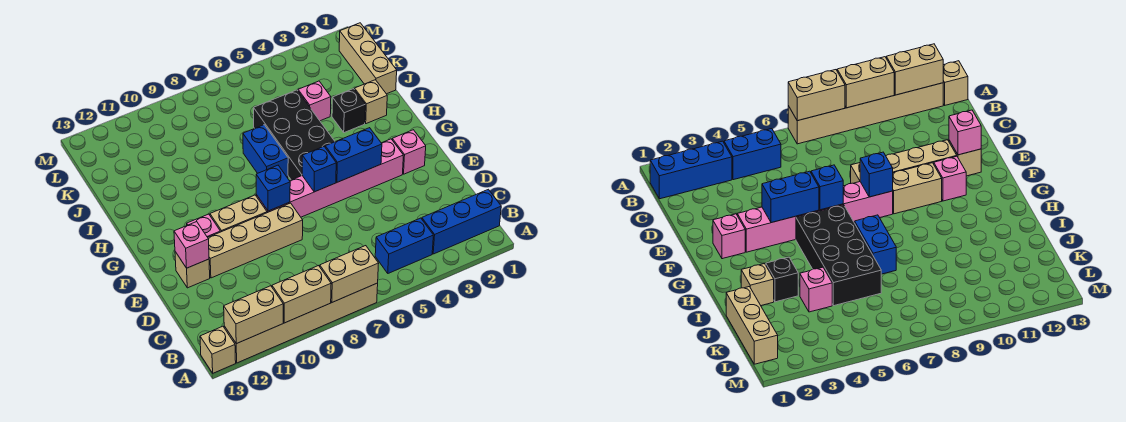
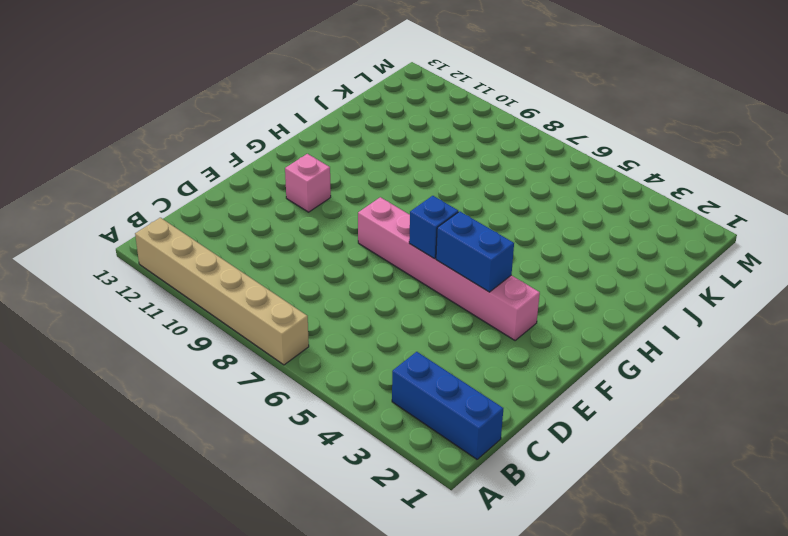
none -> tan brick A13 level 1
none -> blue brick B4:B5 level 1
none -> tan brick E8:E11 level 1

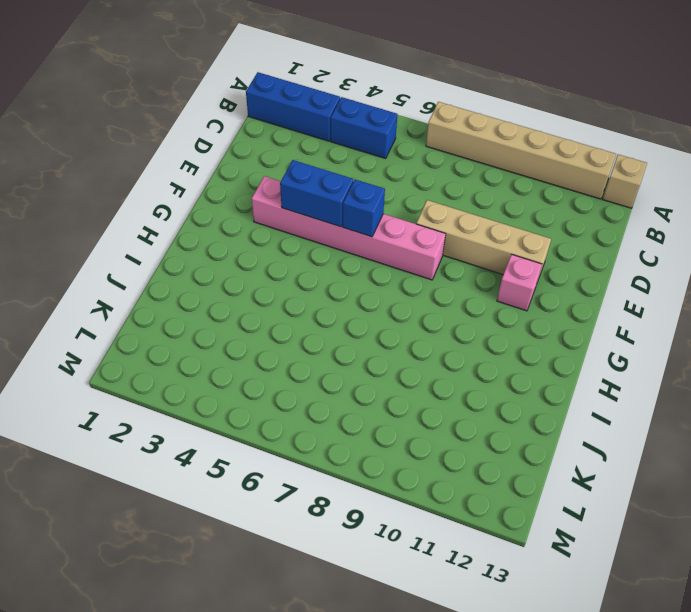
none -> tan brick E12 level 1
none -> pink brick F2 level 1
none -> tan brick F9:F10 level 1

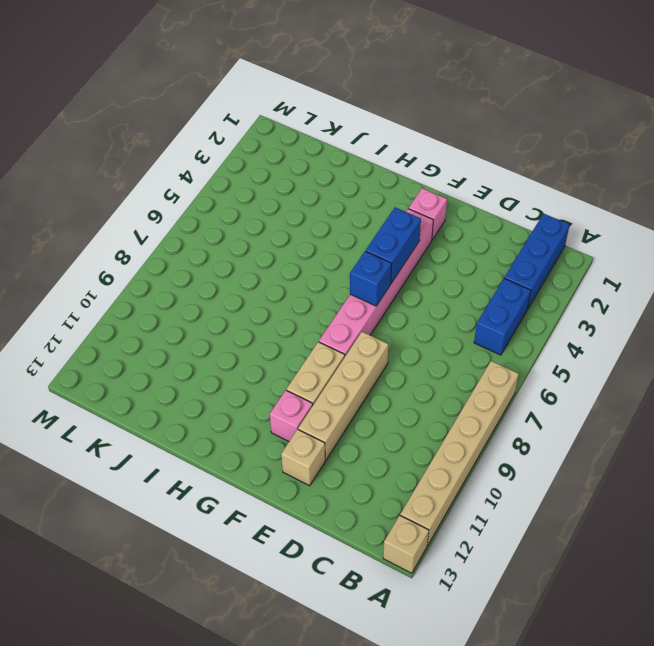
none -> black brick G5:J6 level 1
none -> blue brick H7:I7 level 1
none -> tan brick I2 level 1

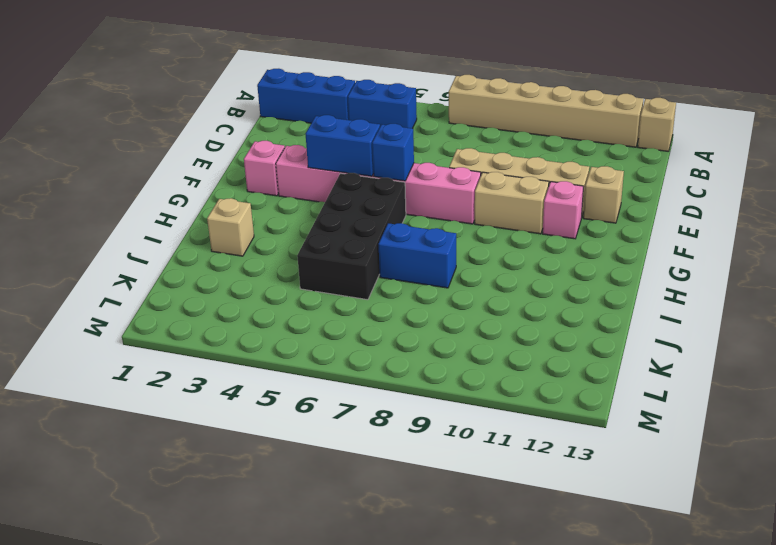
blue brick I7:I8 level 1 -> blue brick H7:I7 level 1
none -> black brick I3 level 1
none -> tan brick J1:L1 level 1
none -> pink brick J4 level 1

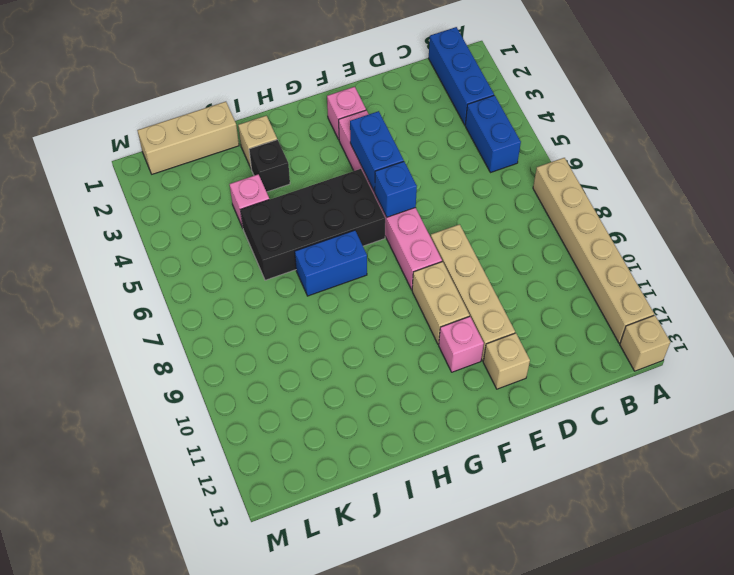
none -> tan brick A7:A8 level 2
none -> tan brick A9:A10 level 2
none -> tan brick A11:A12 level 2

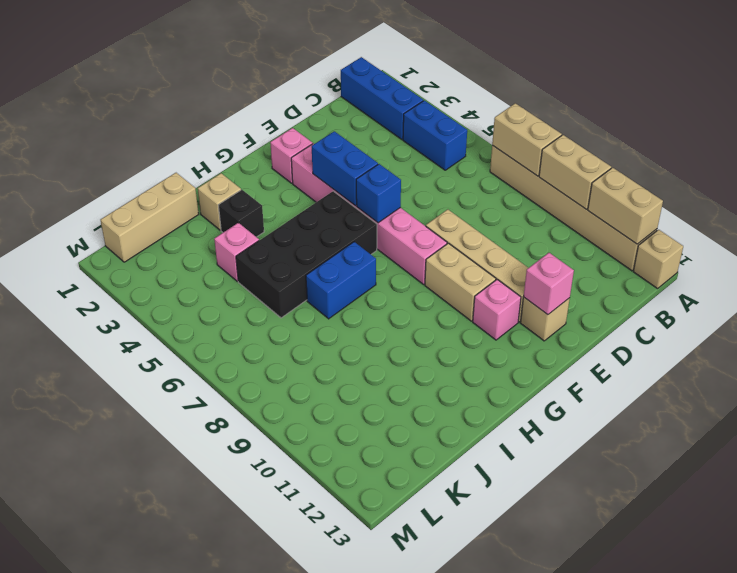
none -> blue brick F8 level 2

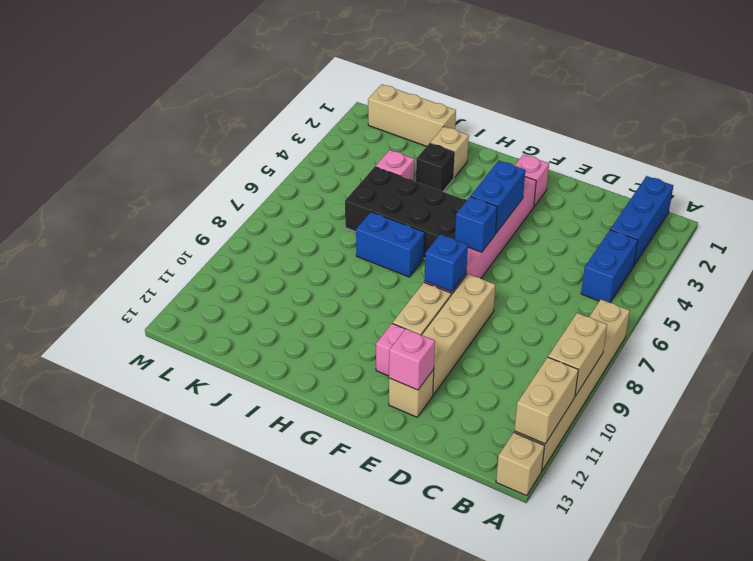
none -> tan brick A7:A8 level 2

